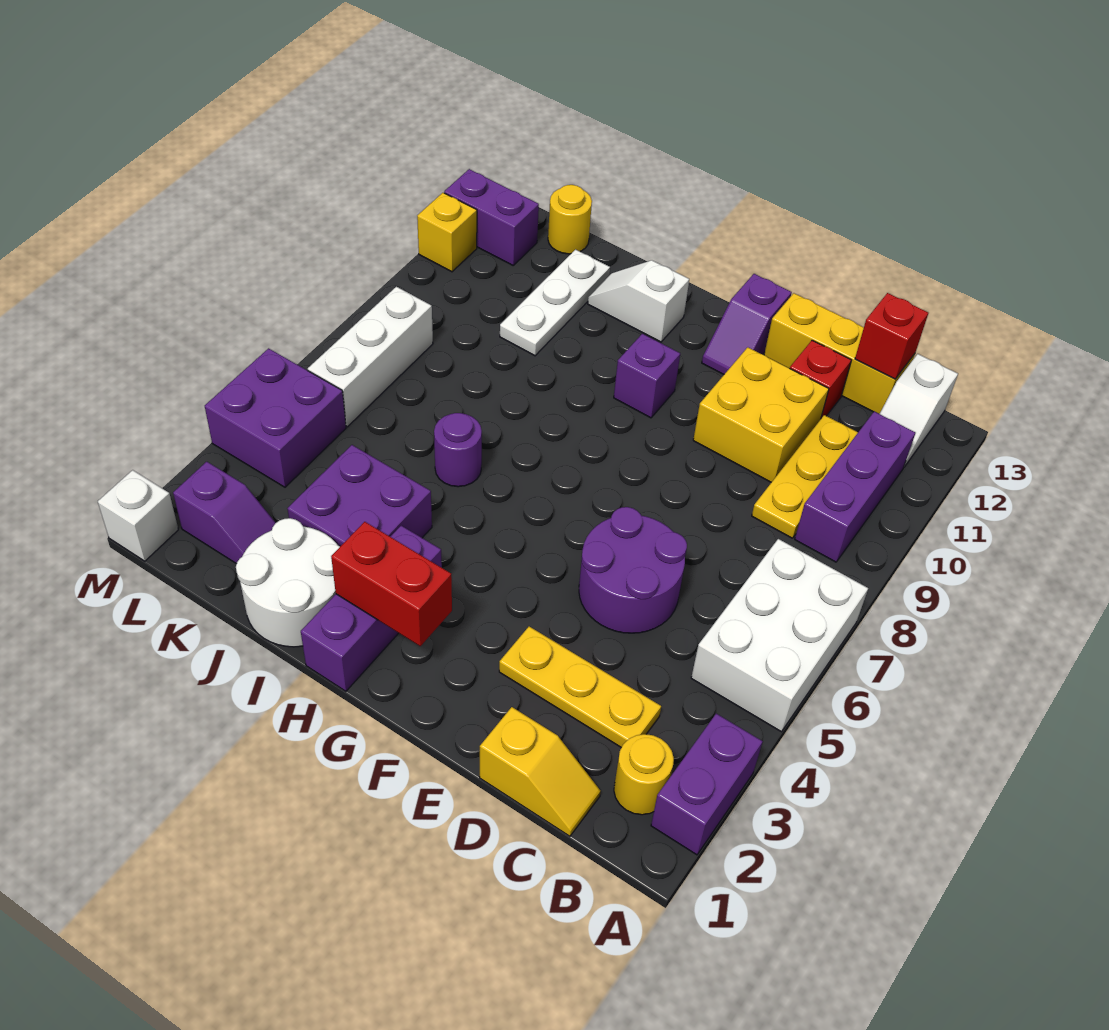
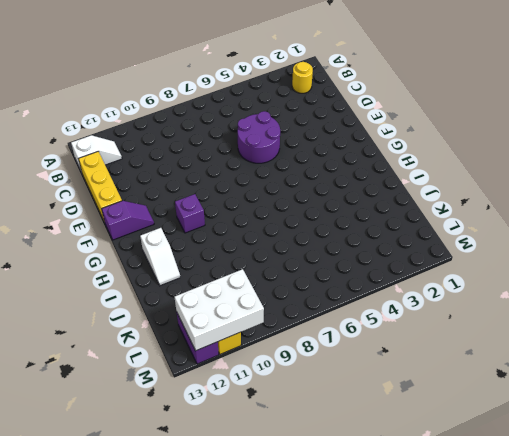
white brick L10:M12 level 2 -> white brick A5:B7 level 1
none -> purple brick A2:A3 level 1
none -> purple brick B9:B11 level 1
none -> yellow slope C1:D1 level 1 top D

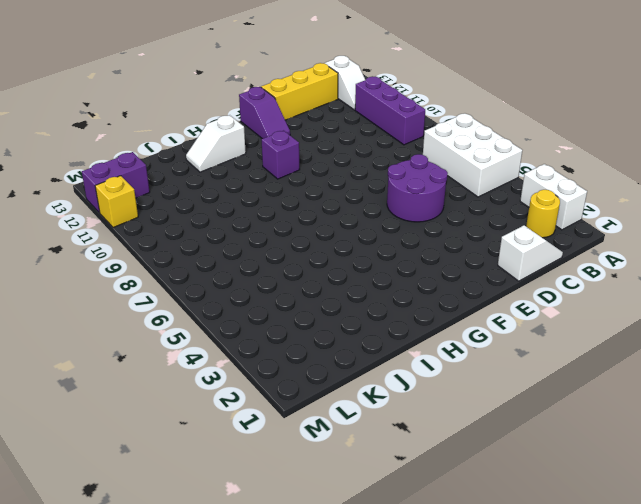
white brick A2:A3 level 1 -> purple brick A2:A3 level 1
white slope C1:D1 level 1 top D -> yellow slope C1:D1 level 1 top D
none -> yellow plate C3:E3 level 1
none -> yellow plate C9:C11 level 1
none -> yellow brick D10:E11 level 1

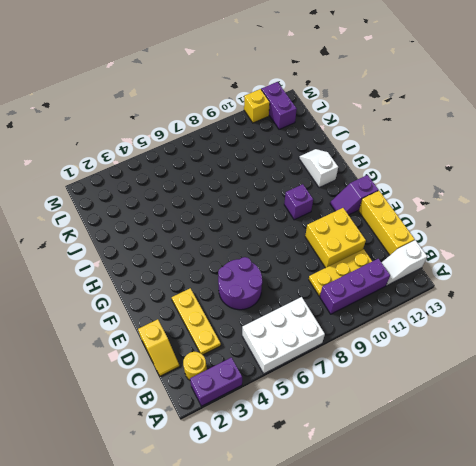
none -> red brick D12 level 1
none -> purple brick H1:H3 level 1
none -> white round brick I1:J2 level 1

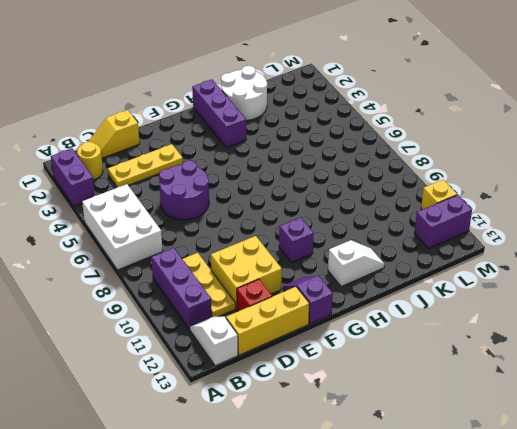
none -> purple brick I3:J4 level 1
none -> purple round brick I6 level 1
none -> white plate J10:J12 level 1

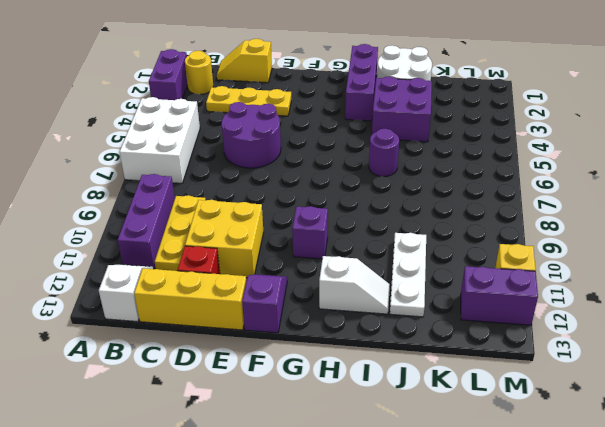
none -> purple slope K2:L2 level 1 top L
none -> yellow round brick K13 level 1
none -> purple brick L4:M5 level 1

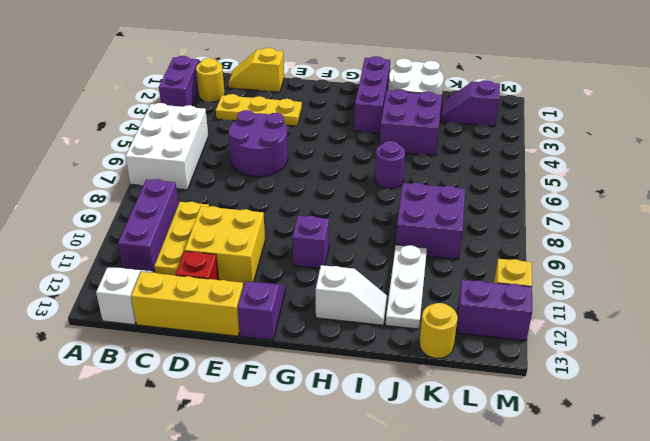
purple brick J8:K9 level 1 -> purple brick L4:M5 level 1
none -> white brick L6:L8 level 1
none -> white brick M1 level 1
none -> red brick C13 level 2

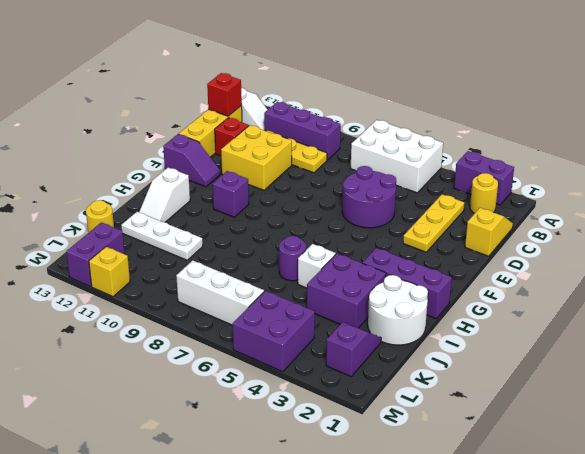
white brick I5 level 1 -> white brick M1 level 1
none -> red brick G2:H2 level 2

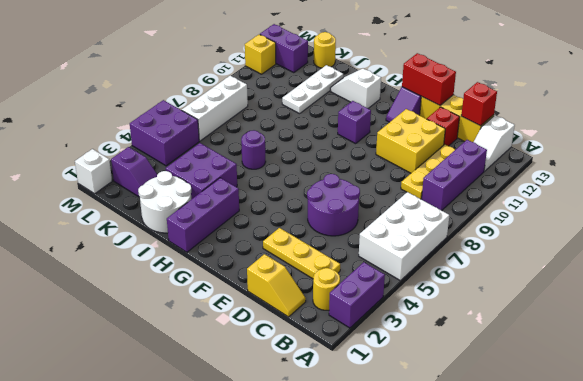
red brick E13:F13 level 2 -> red brick G2:H2 level 2

